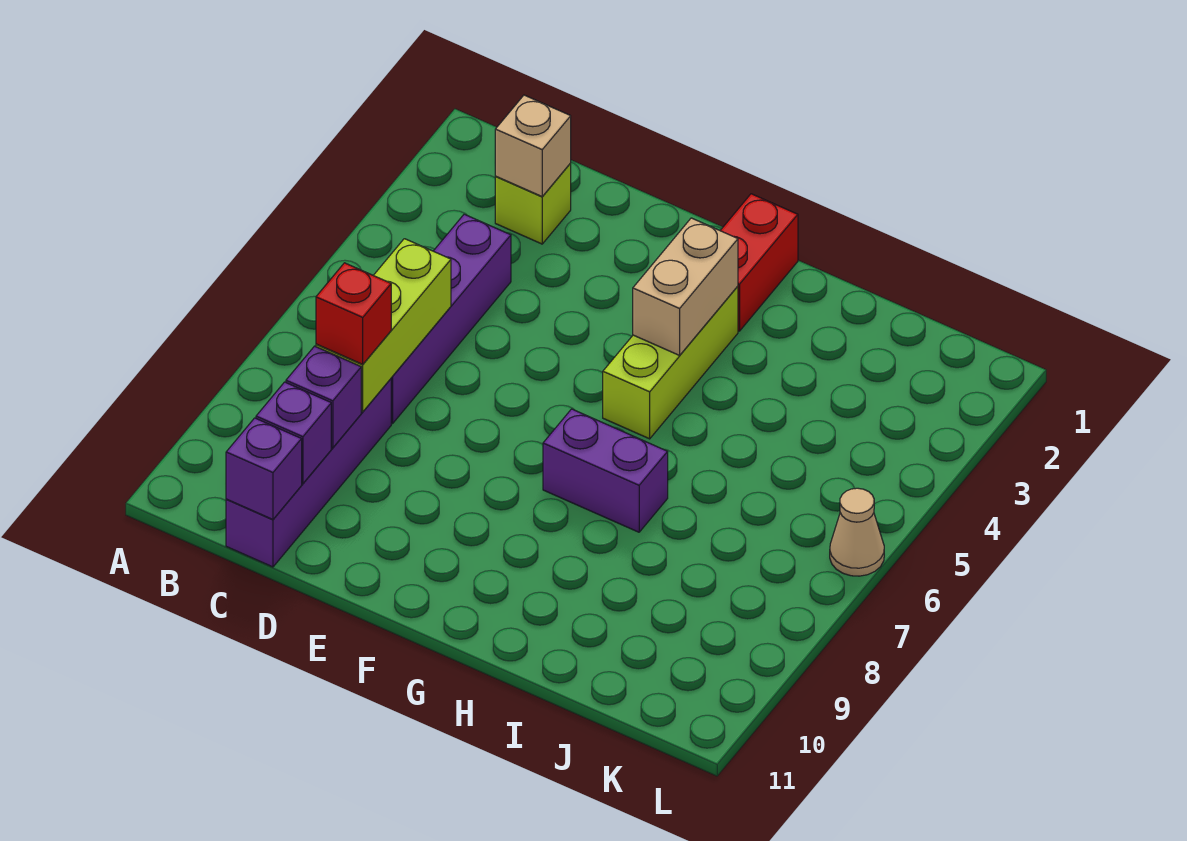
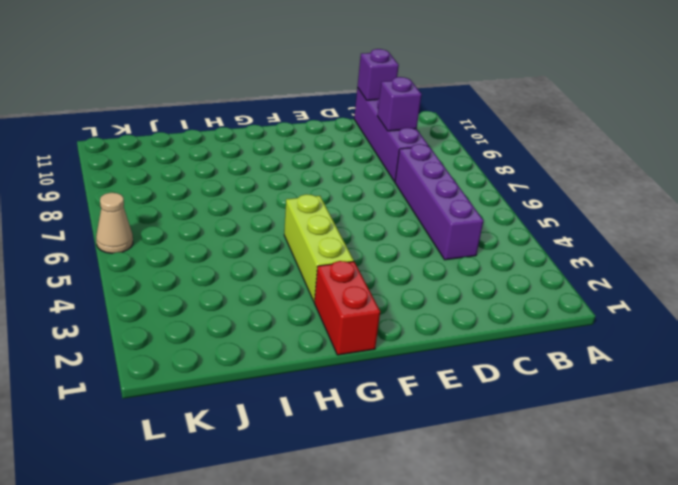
none -> lime brick C2 level 1
none -> purple brick G7:H7 level 1
none -> tan brick C2 level 2

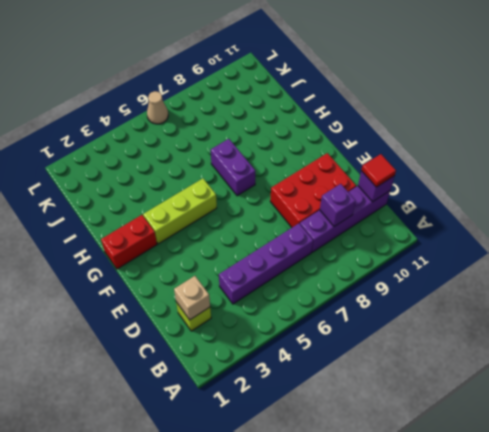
red tile C11 level 3 -> none
red brick D8:E10 level 1 -> none
none -> lime brick C6:C8 level 2
none -> purple brick C10 level 2
none -> tan brick G3:G4 level 2

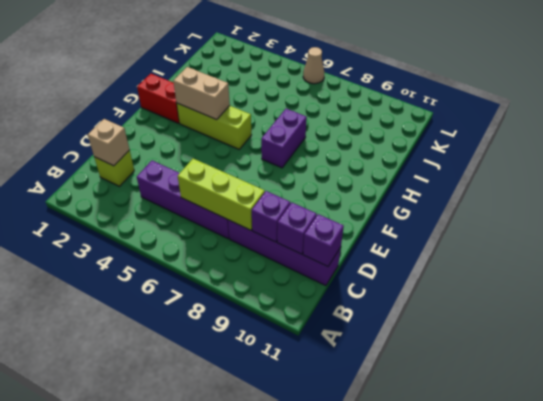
none -> red brick C8 level 3

